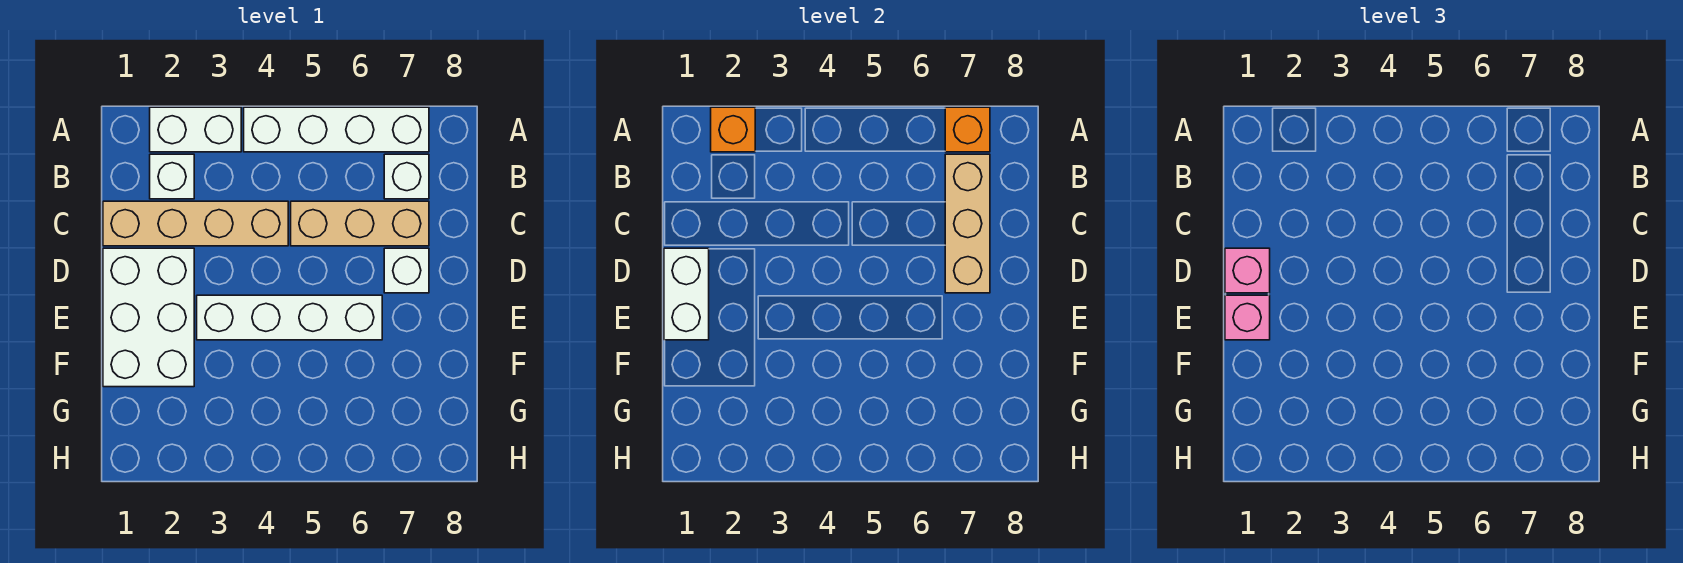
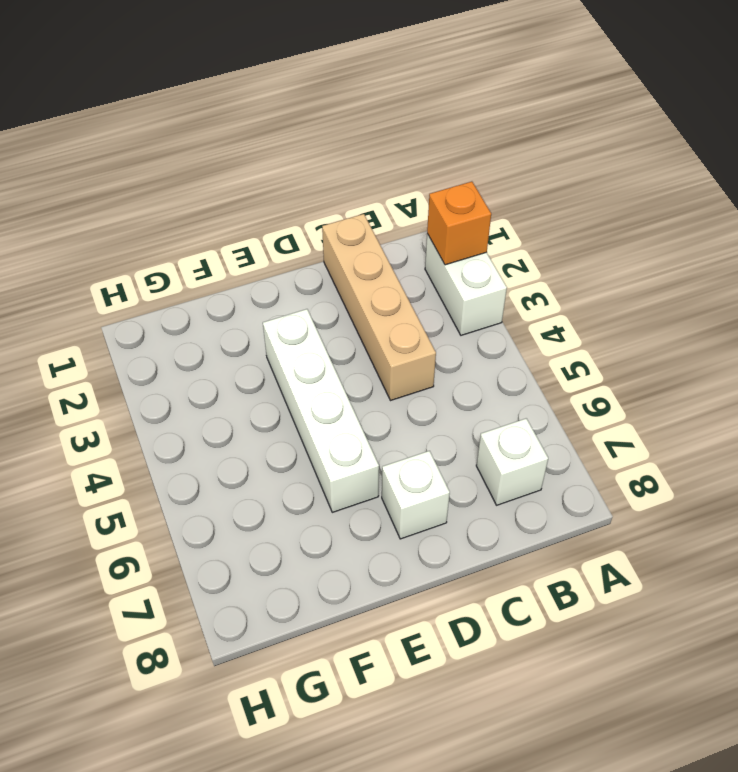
none -> white brick A4:A7 level 1
none -> white brick B2 level 1
none -> tan brick C5:C7 level 1

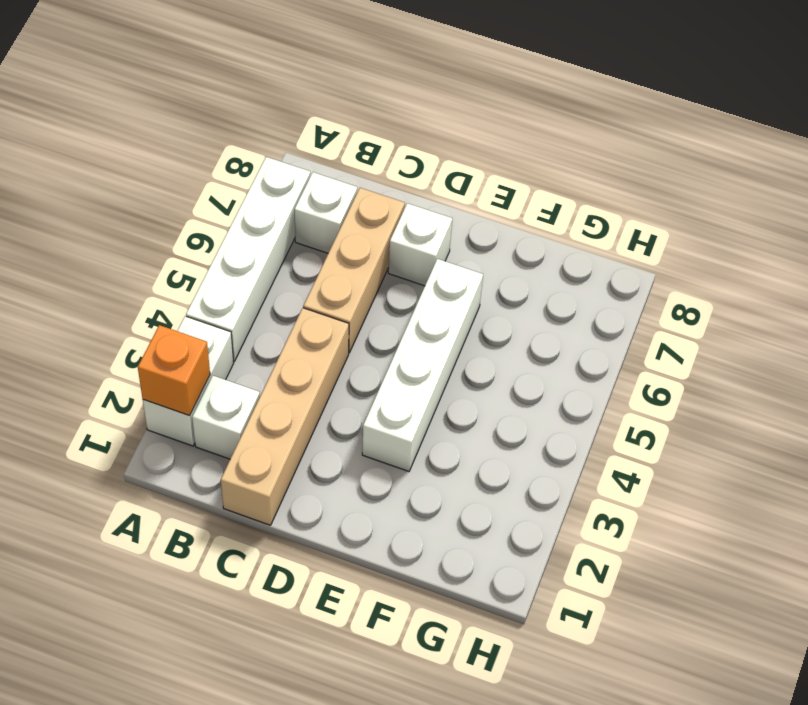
none -> white brick D1:F2 level 1
none -> orange brick A7 level 2
none -> tan brick B7:D7 level 2

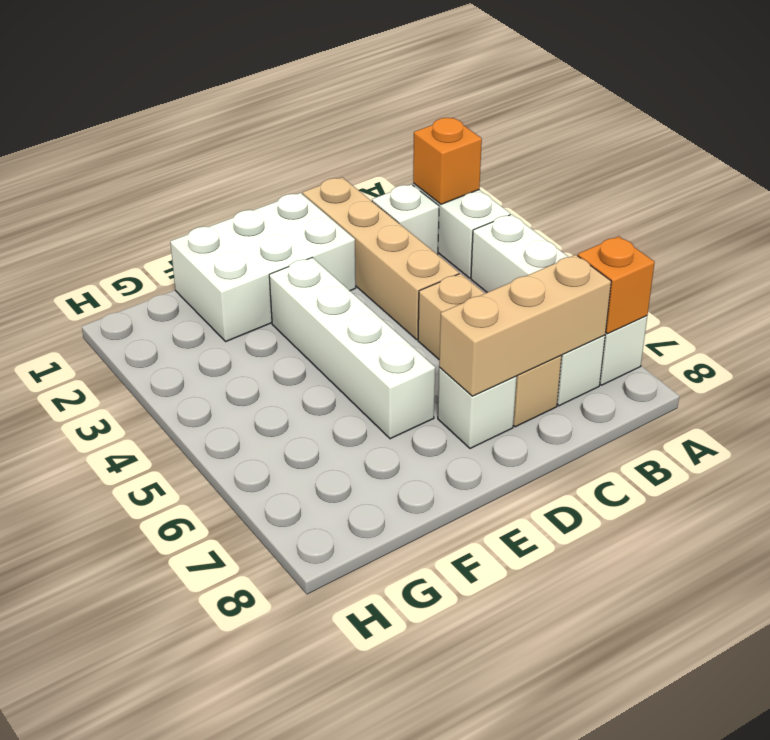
none -> white brick D1:E1 level 2
none -> pink brick D1 level 3
none -> pink brick E1 level 3

